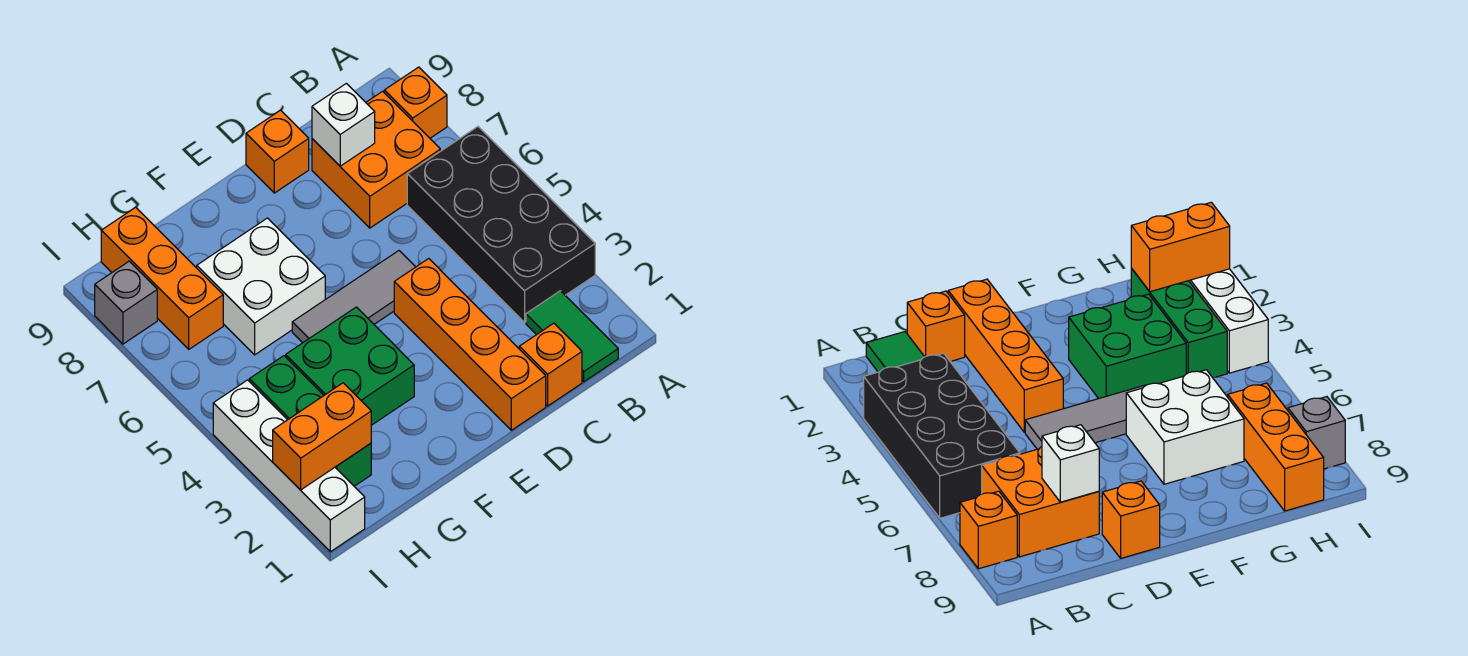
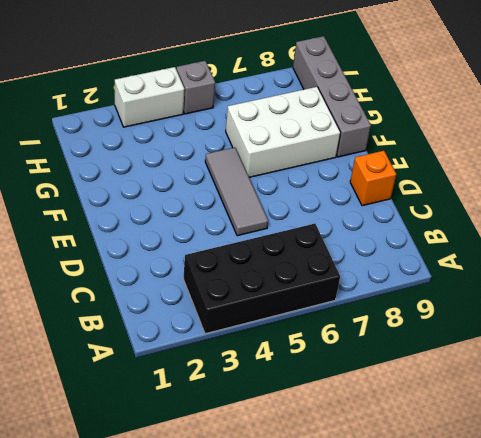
white brick F6:G8 level 1 -> white brick F6:G7 level 1
grey brick F9:I9 level 1 -> orange brick H7:H9 level 1
white brick I3:I4 level 1 -> white brick I1:I4 level 1
grey brick I5 level 1 -> grey brick I8 level 1
none -> orange brick A8 level 1
none -> green tile B1:B2 level 1
none -> orange brick B7:C8 level 1

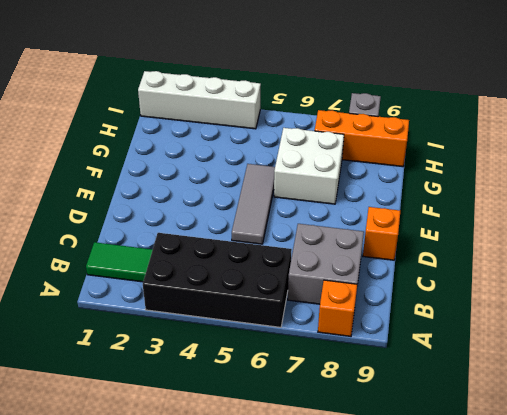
grey brick B7:C8 level 1 -> orange brick B7:C8 level 1
none -> orange brick C1 level 1
none -> orange brick D1:D4 level 1
none -> green brick F3:G4 level 1

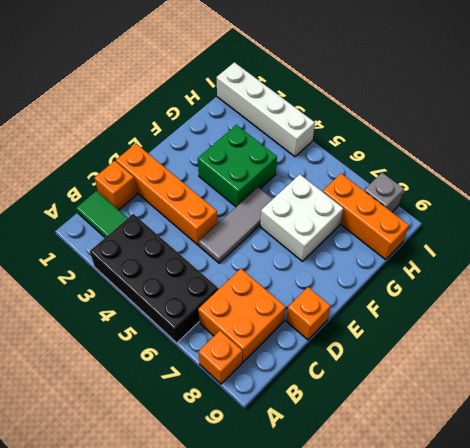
none -> green brick H2:H4 level 1
none -> white brick C8 level 2
none -> orange brick H2:I2 level 2

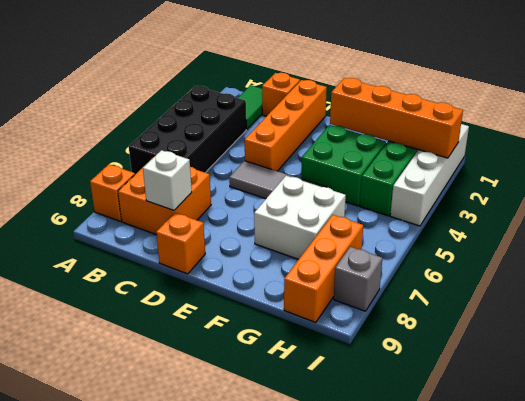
orange brick F2:I2 level 2 -> orange brick H2:I2 level 2

